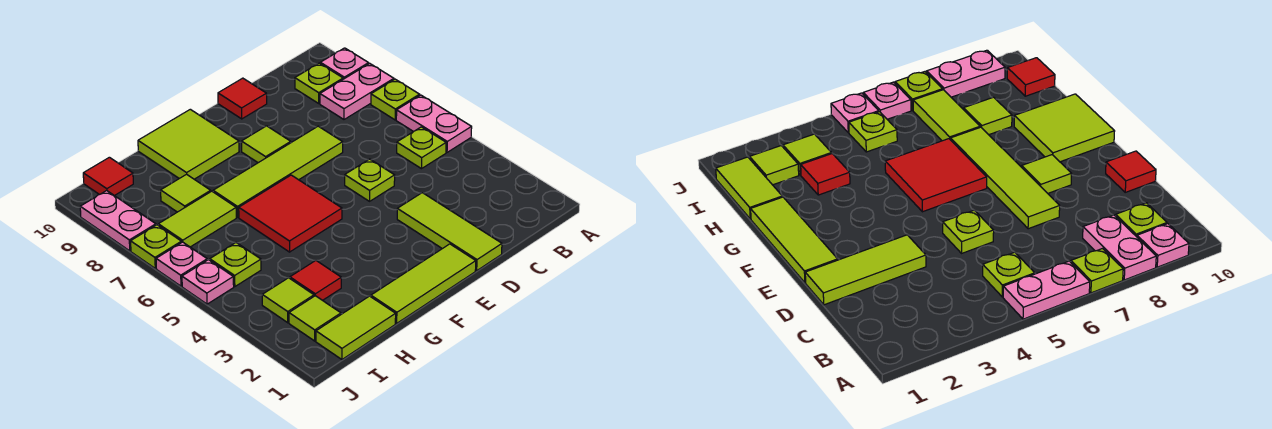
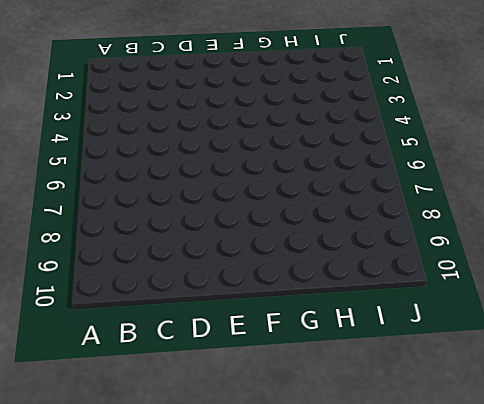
none -> pink plate A5:A6 level 1
none -> lime plate A7 level 1
none -> pink plate A8:B8 level 1

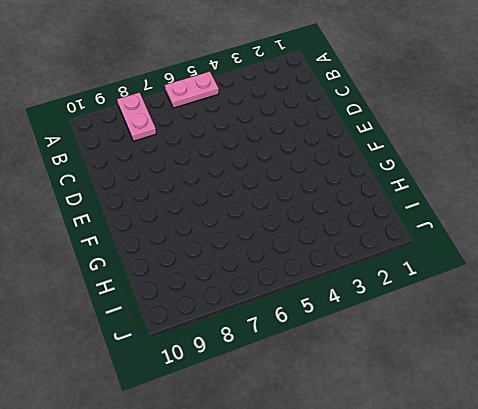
none -> lime plate A7 level 1
none -> pink plate A9 level 1
none -> lime plate B5 level 1

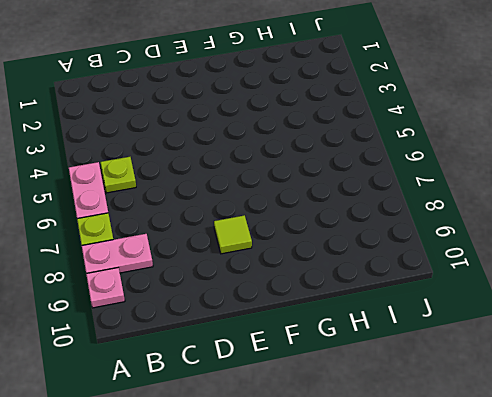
none -> lime plate B9 level 1
none -> lime tile D1:D3 level 1
none -> lime plate D5 level 1

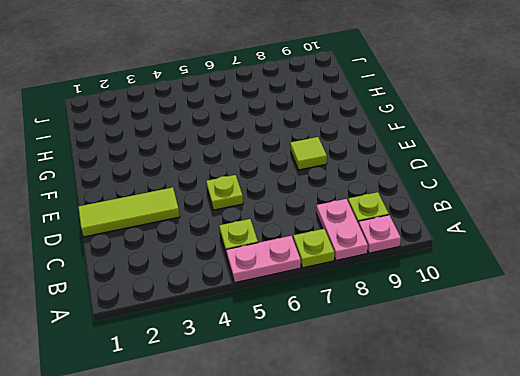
none -> lime tile D7:G7 level 1
none -> red tile D10 level 1
none -> lime tile E1:G1 level 1

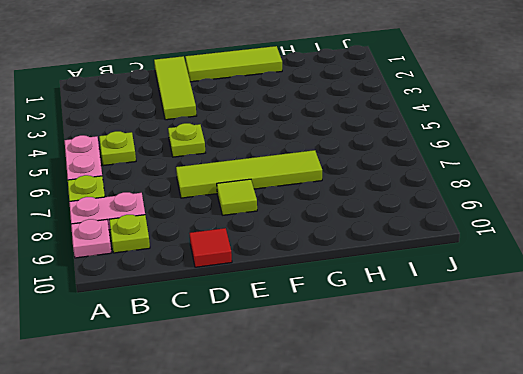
none -> red tile F5:G6 level 1
none -> lime tile F9:G10 level 1
none -> lime tile H1:I1 level 1

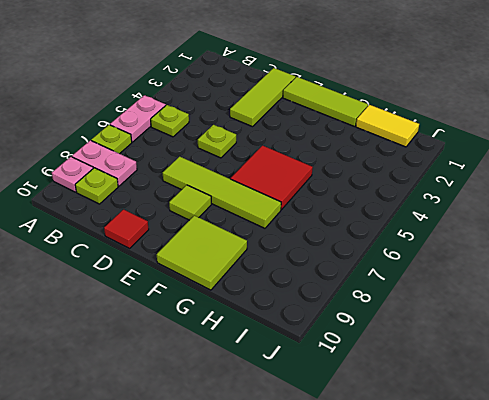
yellow tile H1:I1 level 1 -> lime tile H1:I1 level 1
none -> red tile H3 level 1
none -> lime tile H7:I7 level 1
none -> lime tile H8 level 1

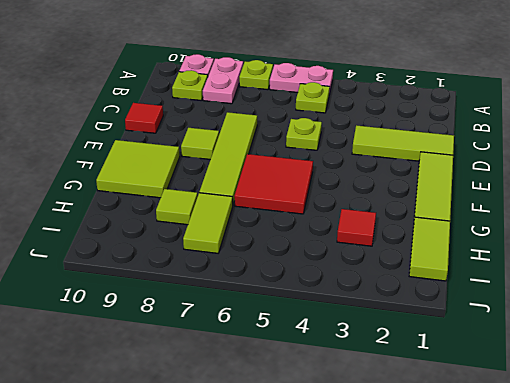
none -> lime tile I2 level 1
none -> lime tile I3 level 1
none -> lime plate I5 level 1

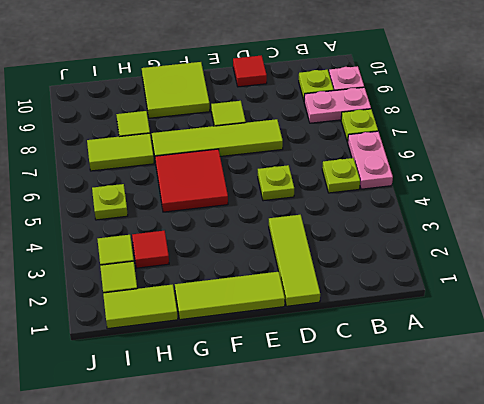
none -> red tile I10 level 1
none -> pink plate J5 level 1
none -> pink plate J6 level 1

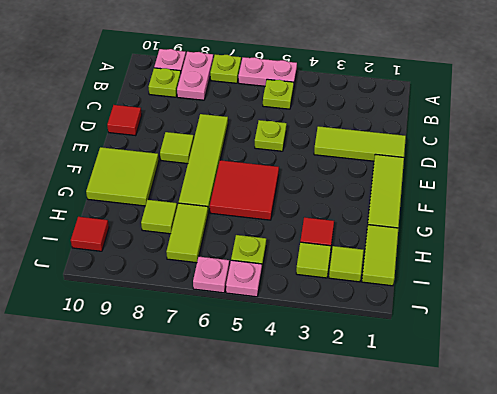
none -> lime plate J7 level 1
none -> pink plate J8:J9 level 1

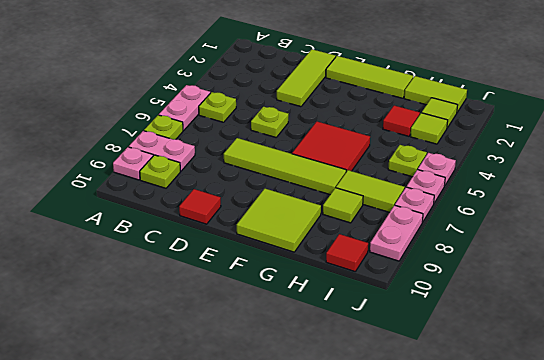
pink plate J7 level 1 -> lime plate J7 level 1
none -> lime tile E8 level 1

